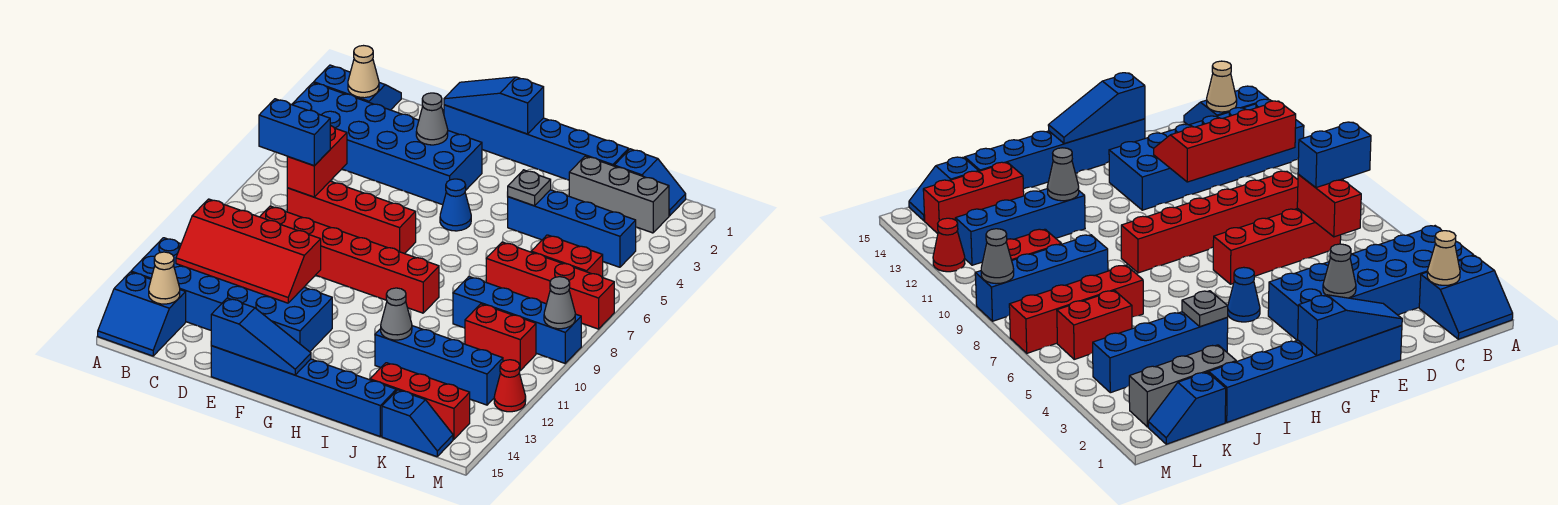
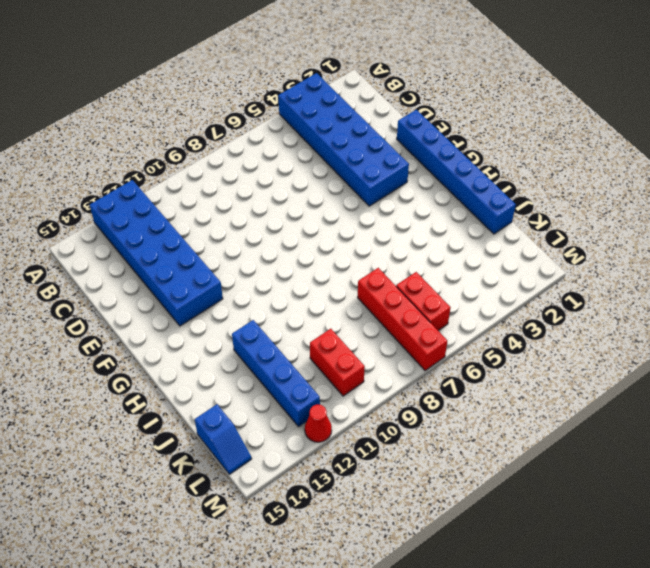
none -> blue slope A1:B2 level 1 top 2
none -> blue slope A14:B15 level 1 top 14
none -> red brick C7:F7 level 1
none -> red brick C9:H9 level 1

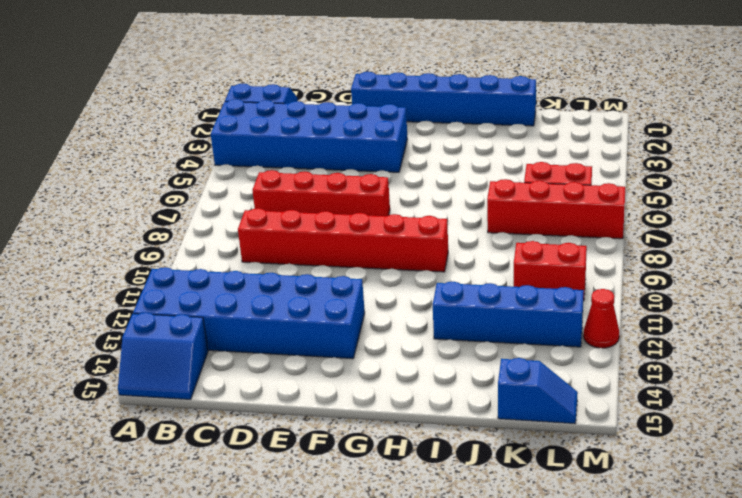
none -> blue brick E15:J15 level 1
none -> blue cone G5 level 1
none -> blue brick I4:L4 level 1
none -> grey brick J2:L2 level 1

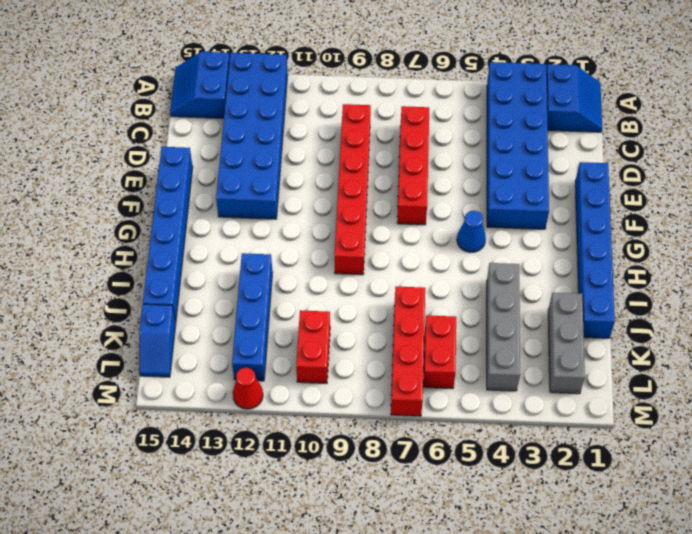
grey brick I4:L4 level 1 -> blue brick I4:L4 level 1
none -> blue brick J9:M9 level 1
none -> red brick J14:L14 level 1
none -> blue slope K1:L1 level 1 top K
none -> tan cone B2 level 2

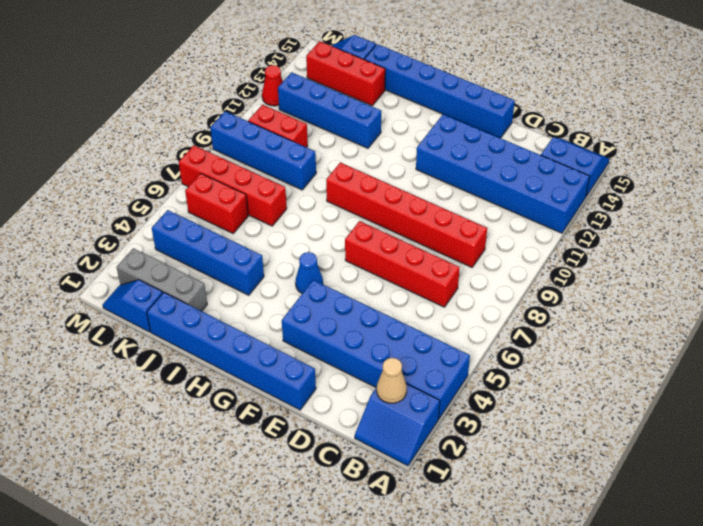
none -> red slope B11:E12 level 2 top 11
none -> tan cone B14 level 2
none -> red brick C6:C7 level 2
none -> blue slope E1:G1 level 2 top G

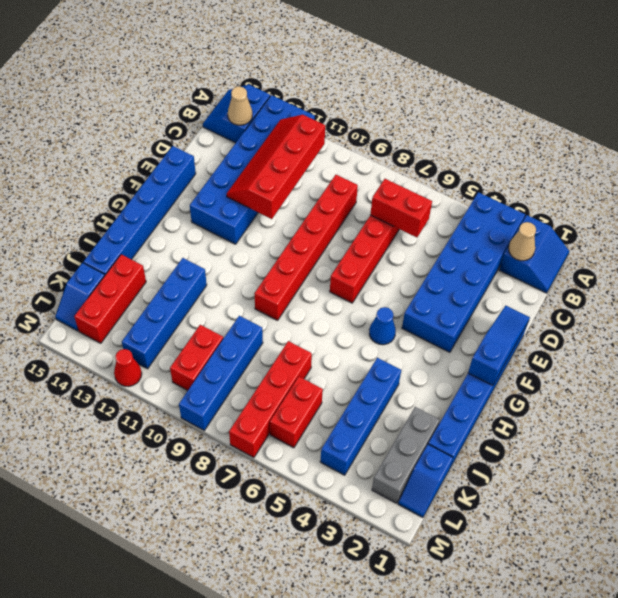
none -> grey cone E3 level 2
none -> blue slope E15:G15 level 2 top E
none -> grey plate I4 level 2
none -> grey cone I12 level 2

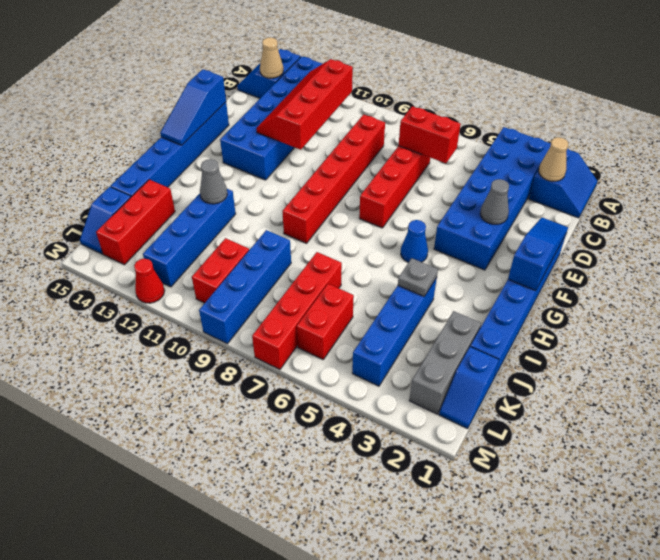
none -> grey cone M9 level 2
none -> blue brick B7:C7 level 3

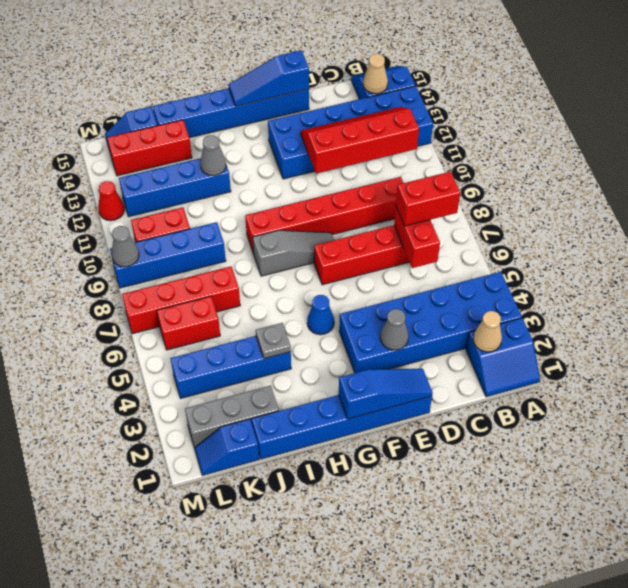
red brick B7:C7 level 3 -> blue brick B7:C7 level 3
grey slope F8:H8 level 1 top H -> none

